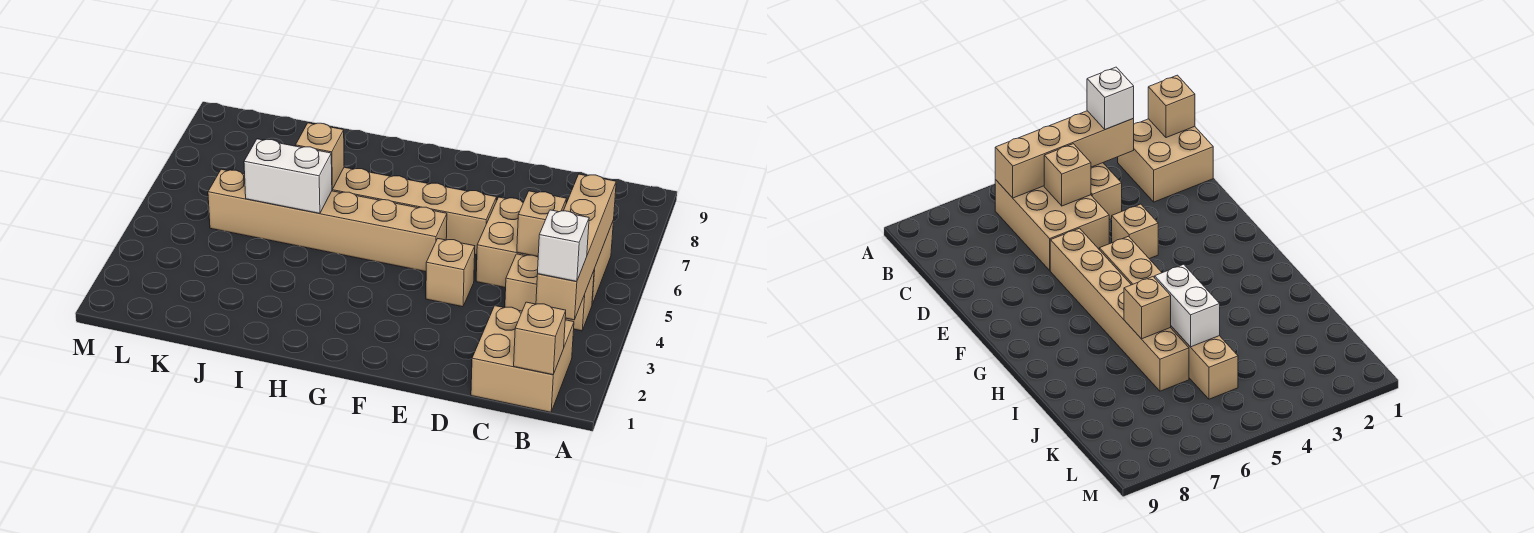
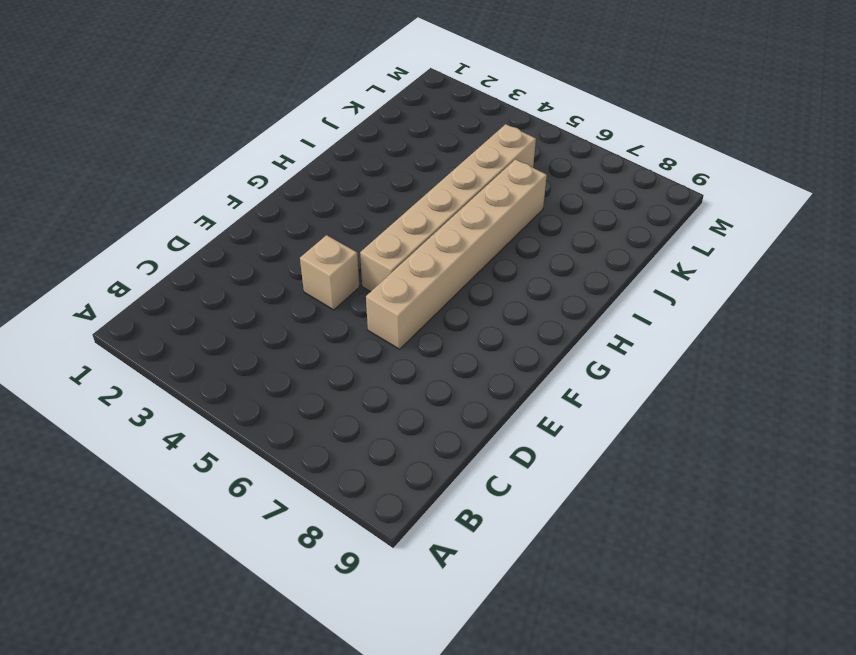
none -> tan brick B1:C2 level 1
none -> tan brick B4:C4 level 1
none -> tan brick B5:D6 level 1

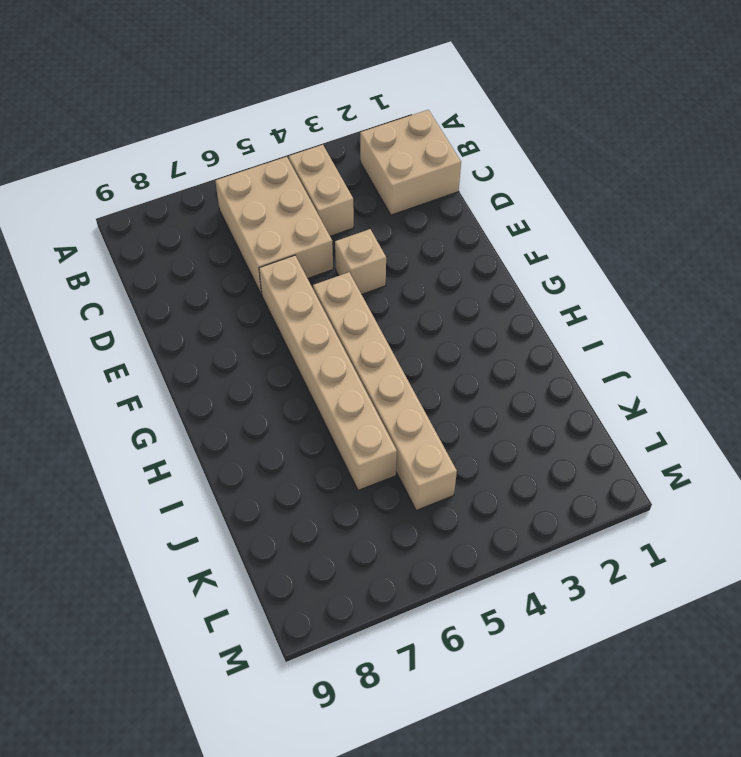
none -> tan brick B1 level 2
none -> tan brick B3:B6 level 2
none -> tan brick C5 level 2

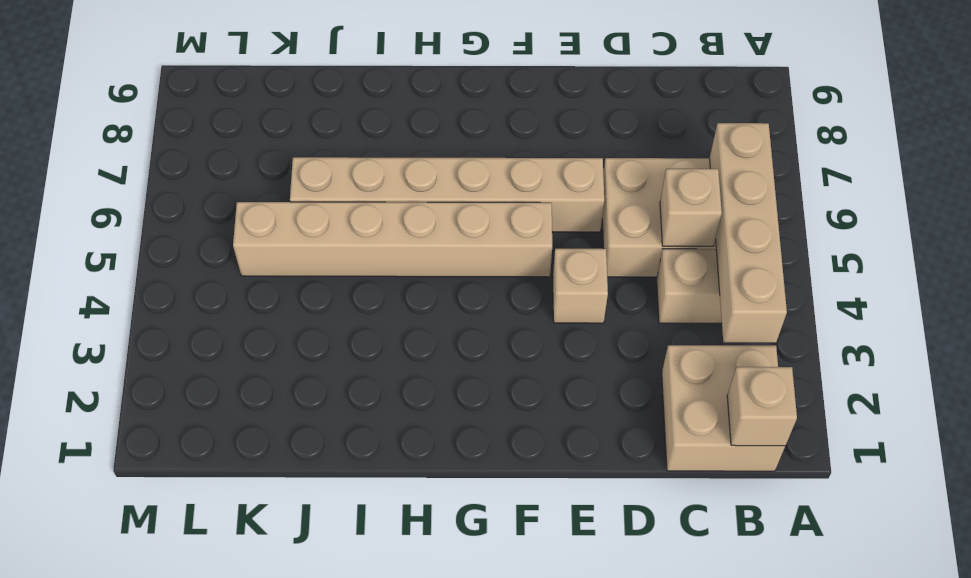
none -> white brick I5:J5 level 2
none -> tan brick I6 level 2
none -> white brick B3 level 3

